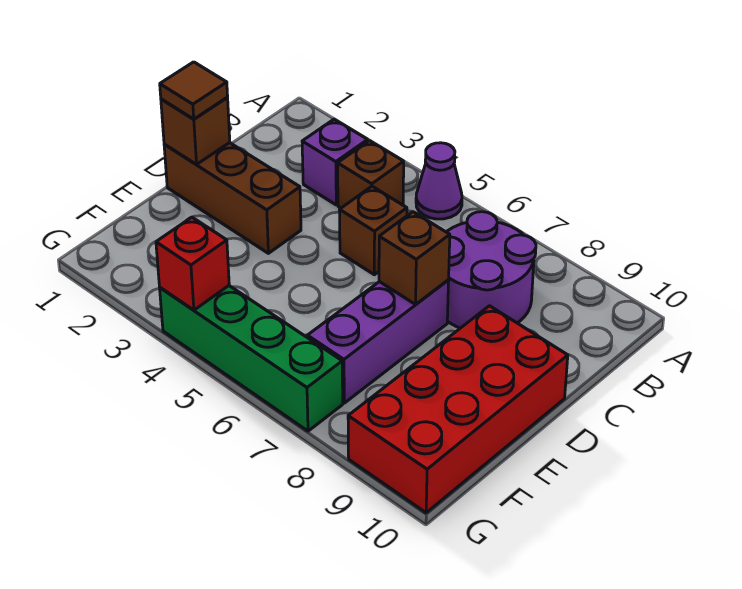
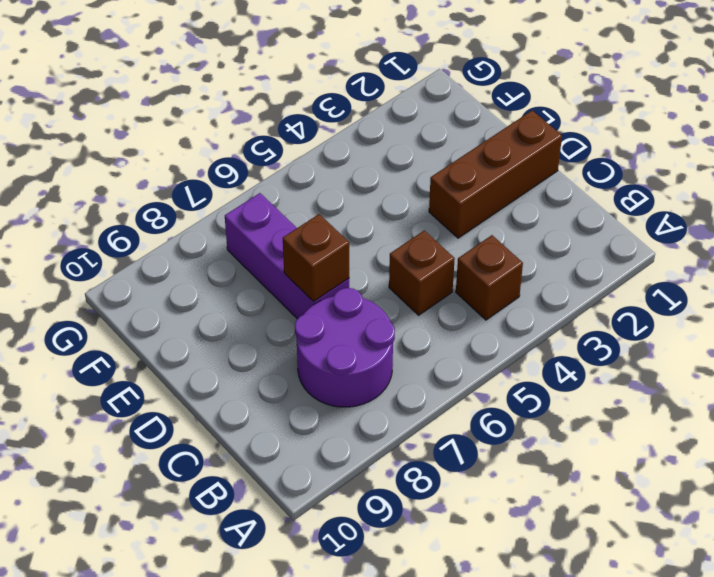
none -> purple cone A5 level 1
none -> purple brick B3 level 1
none -> red brick D9:G10 level 1

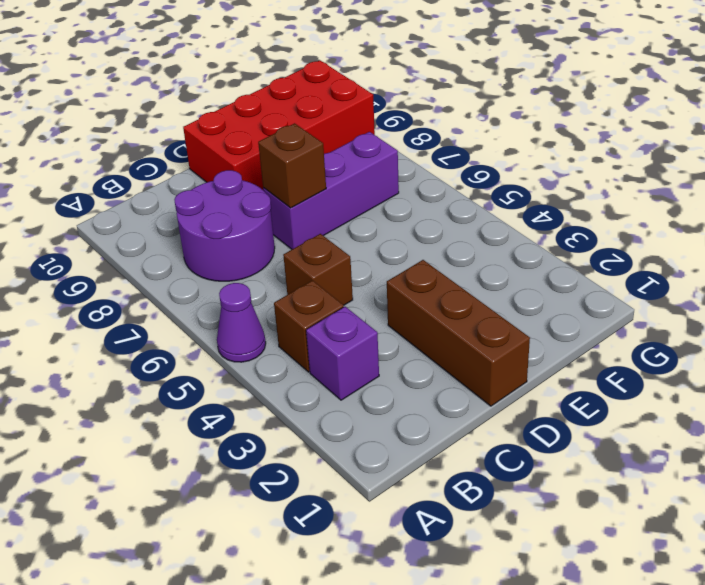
none -> green brick G4:G7 level 1
none -> brown brick D1 level 2
none -> red brick G4 level 2

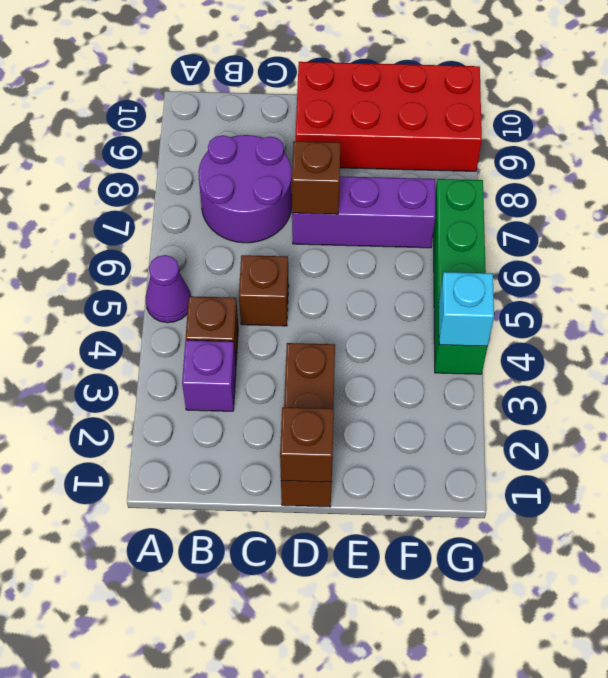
cyan brick G4 level 2 -> red brick G4 level 2
none -> brown tile D1 level 3

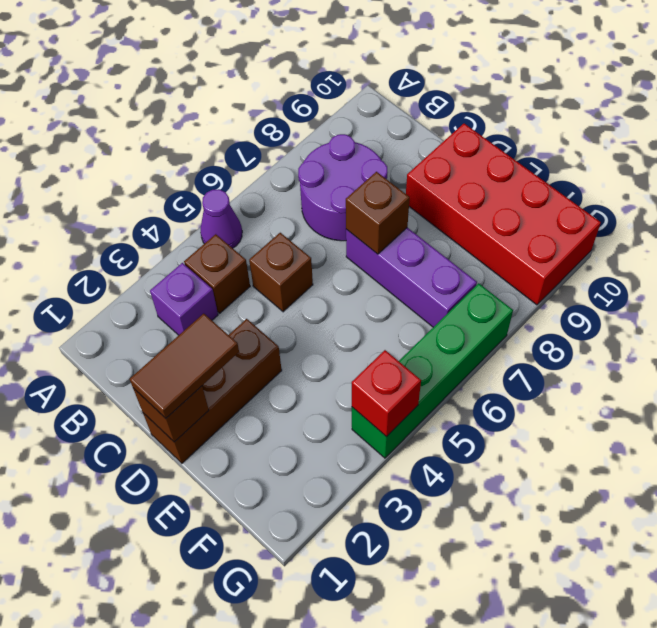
brown tile D1:D2 level 3 -> brown tile D1 level 3

